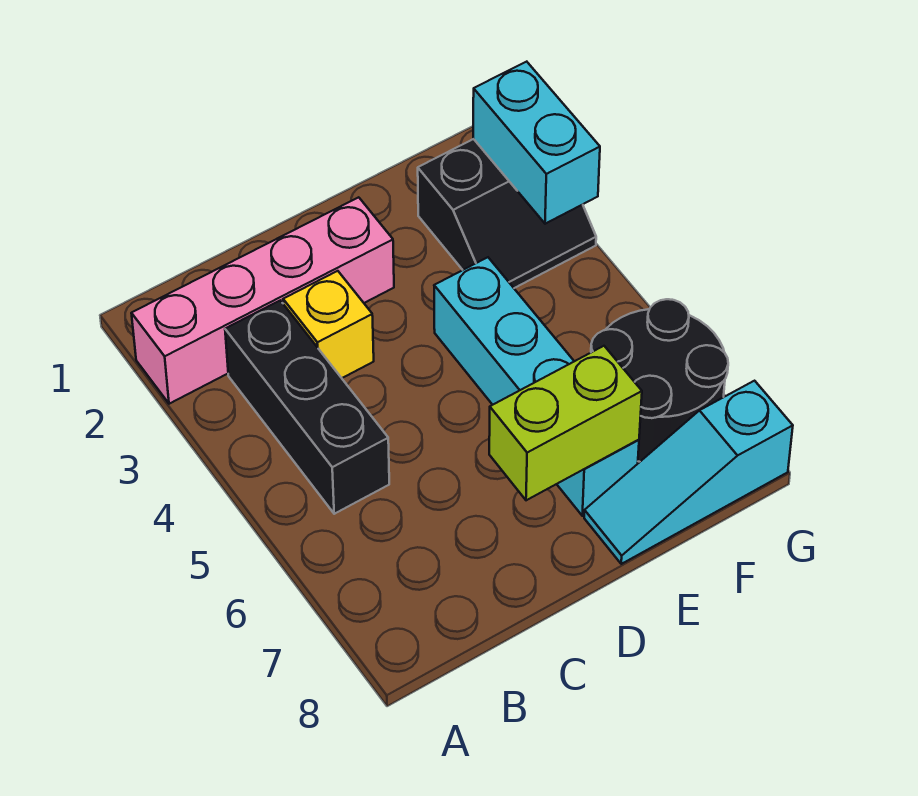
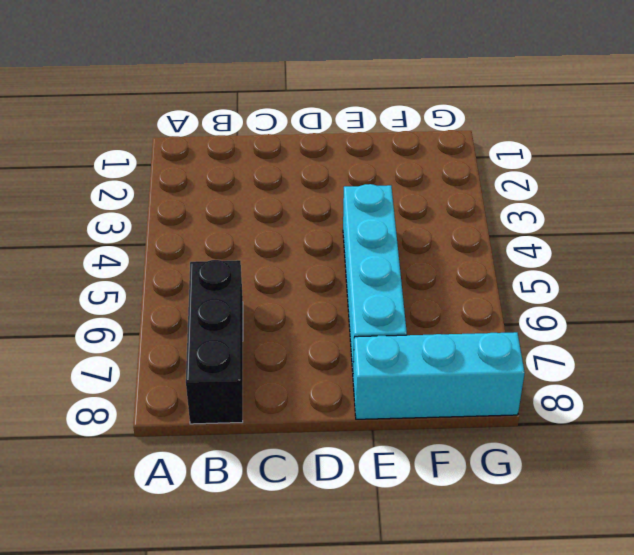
black brick B6:B8 level 1 -> black brick B3:B5 level 1
cyan brick E8:G8 level 1 -> cyan slope E8:G8 level 1 top G
none -> pink brick A2:D2 level 1
none -> yellow brick C3 level 1

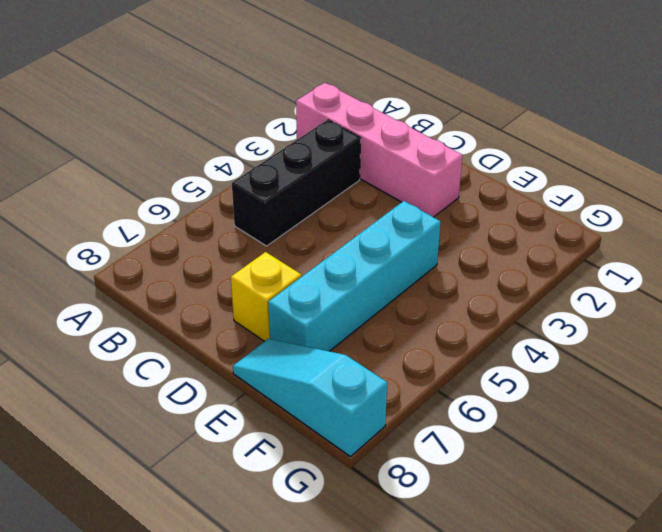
yellow brick D7 level 1 -> yellow brick C3 level 1
none -> black slope F2:G3 level 1 top 2
none -> black round brick F6:G7 level 1

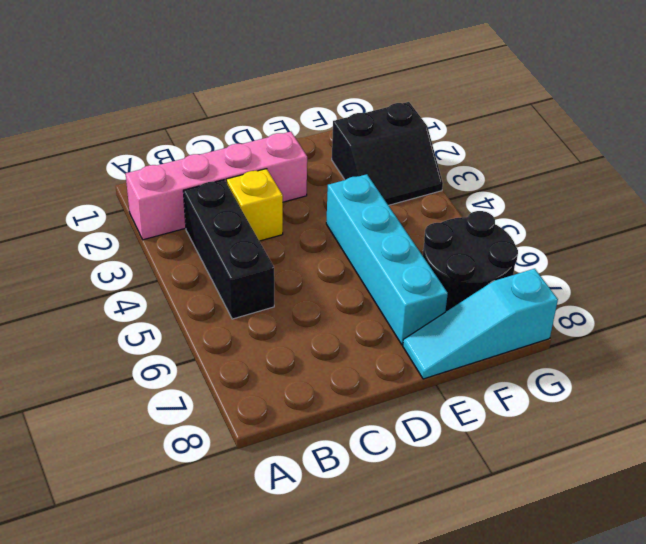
none -> lime brick D7:E7 level 2
none -> cyan brick G2:G3 level 2

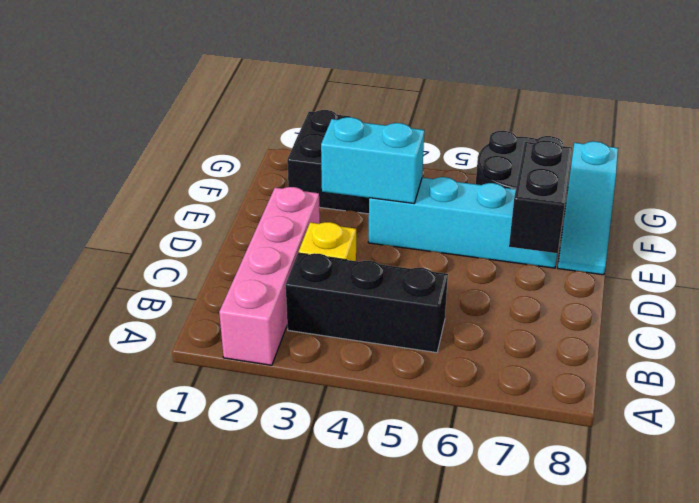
black brick D7:E7 level 2 -> lime brick D7:E7 level 2
cyan brick E3:E4 level 2 -> cyan brick G2:G3 level 2

